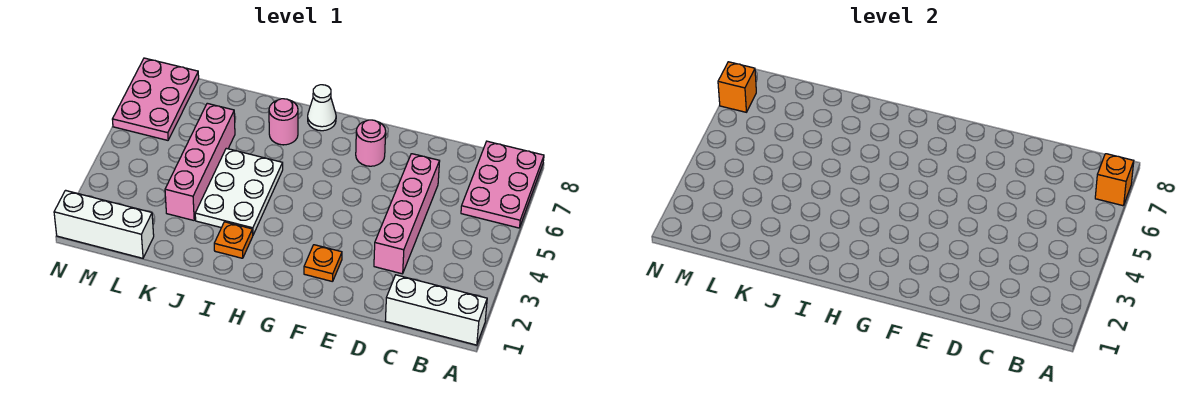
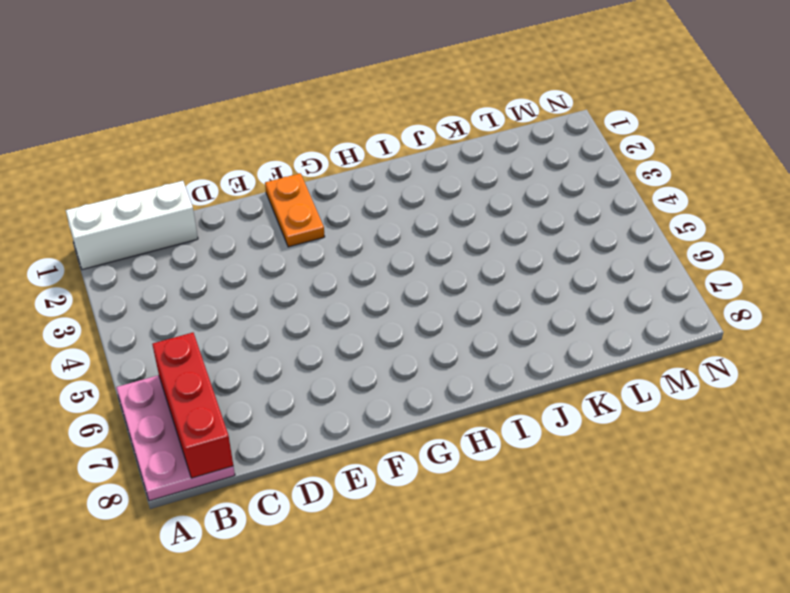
red brick B6:B8 level 2 -> none
orange plate F1:F2 level 1 -> orange plate F2 level 1
none -> pink brick D3:D6 level 1
none -> pink round brick F7 level 1
none -> white cone H8 level 1

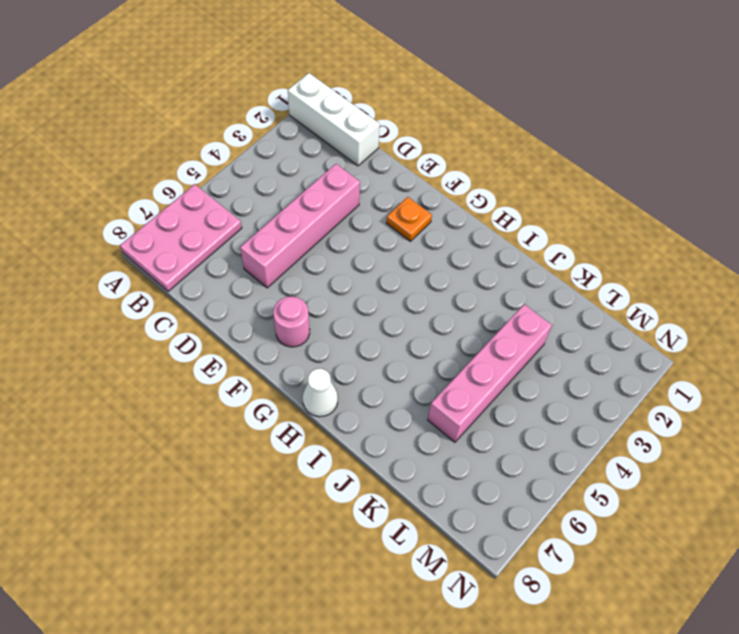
none -> orange plate I2 level 1
none -> white plate I3:J5 level 1
none -> pink round brick I7 level 1

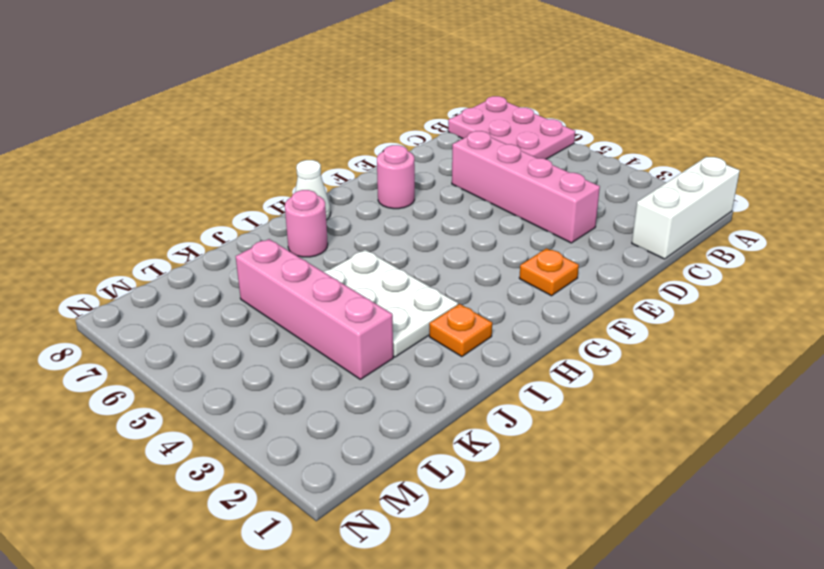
none -> white brick L1:N1 level 1
none -> pink plate M6:N8 level 1
none -> orange brick A7 level 2

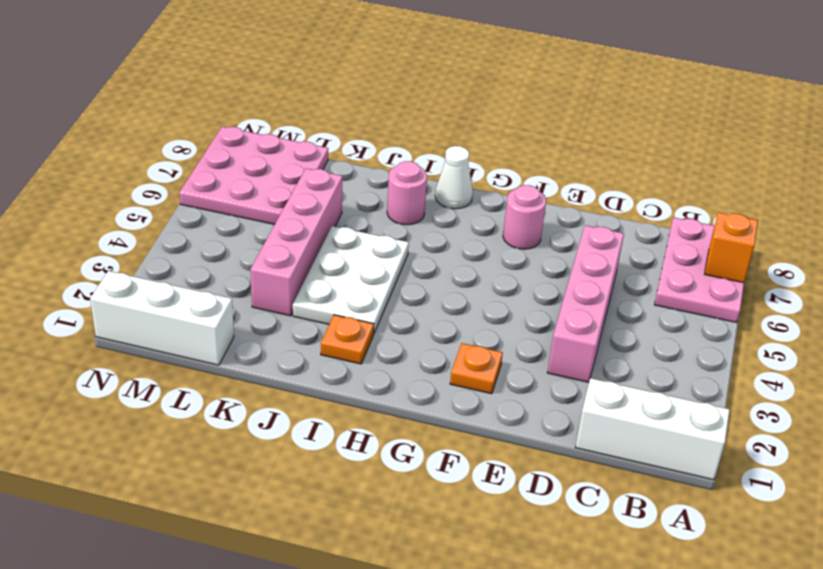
pink plate L6:N8 level 1 -> pink plate M6:N8 level 1
none -> orange brick N7 level 2

